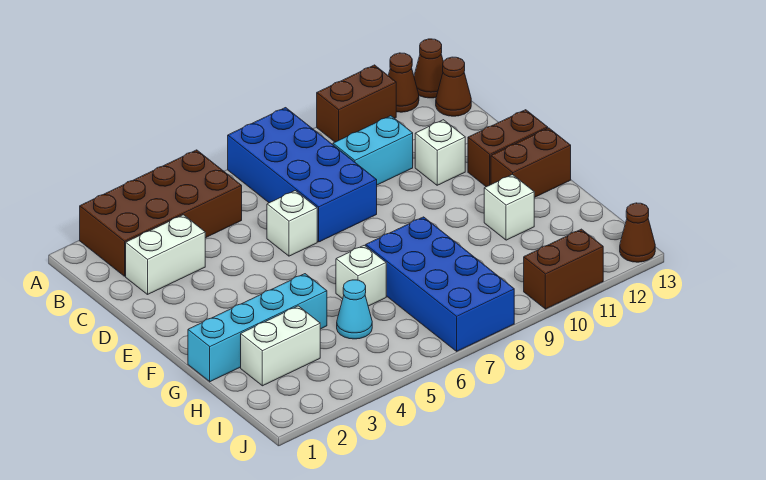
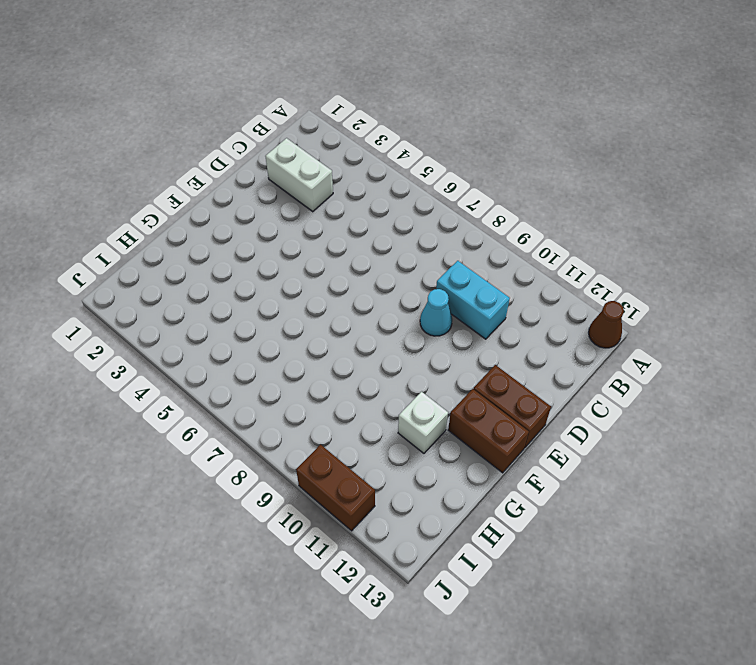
cyan cone D9 level 1 -> cyan cone H5 level 1
none -> brown brick A2:B5 level 1
none -> blue brick A7:D8 level 1
none -> brown brick A10:A11 level 1

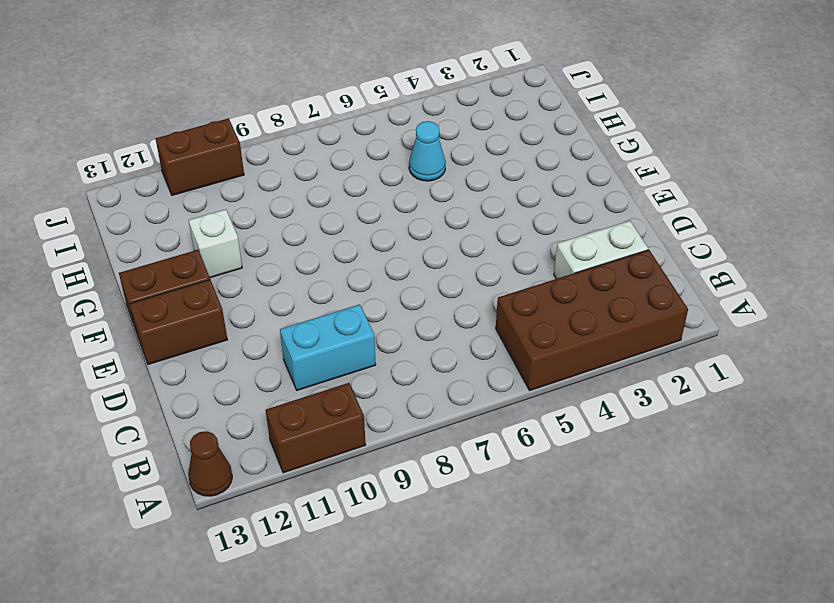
none -> blue brick A7:D8 level 1
none -> brown cone A12 level 1
none -> brown cone B13 level 1

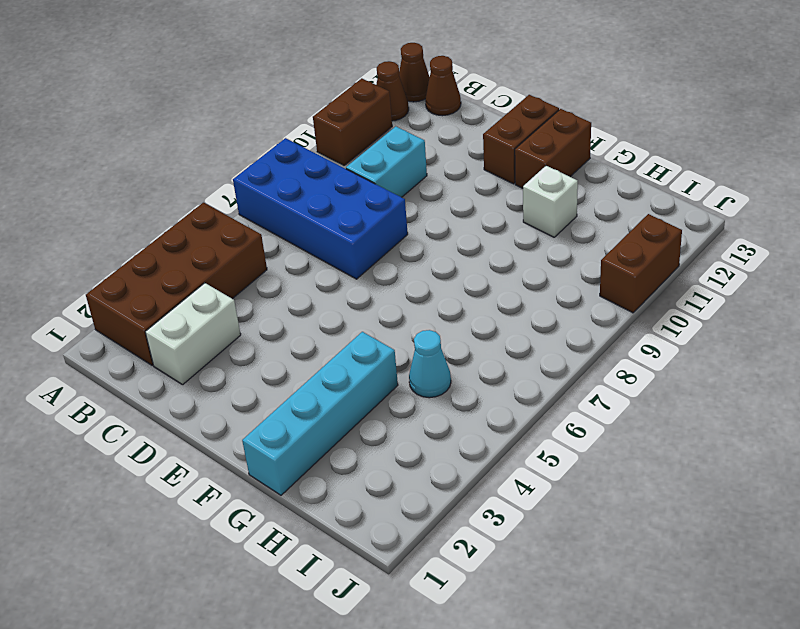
none -> white brick D6 level 1
none -> white brick D11 level 1
none -> white brick G6 level 1

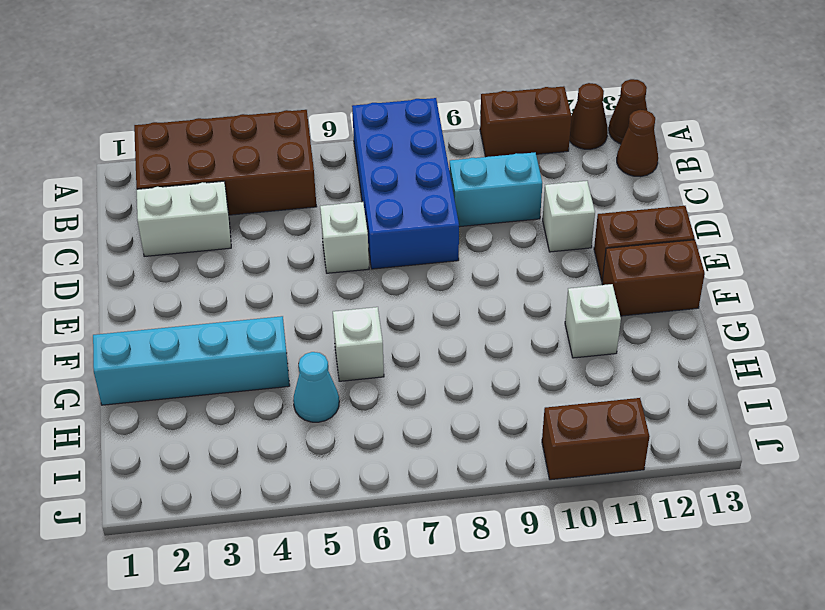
none -> blue brick G7:J8 level 1
none -> white brick H2:H3 level 1
none -> brown cone J13 level 1

